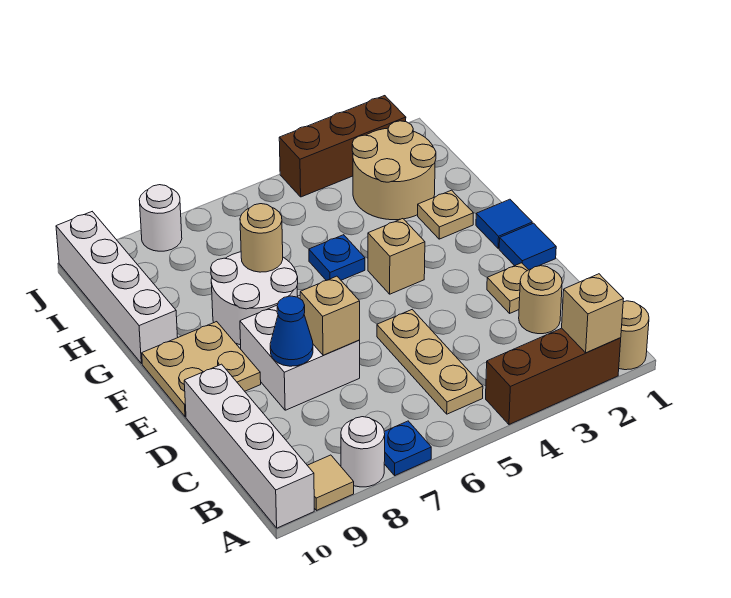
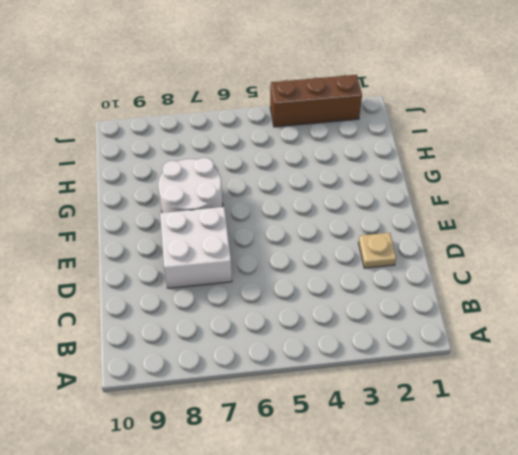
none -> tan round brick A1 level 1
none -> brown brick A2:A4 level 1
none -> blue plate A7 level 1

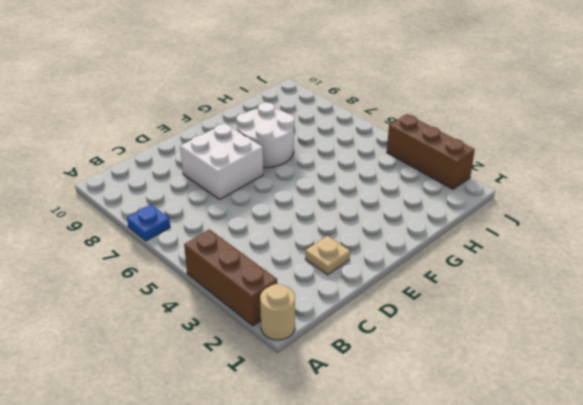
none -> white round brick A8 level 1
none -> tan tile A9 level 1
none -> white brick A10:D10 level 1

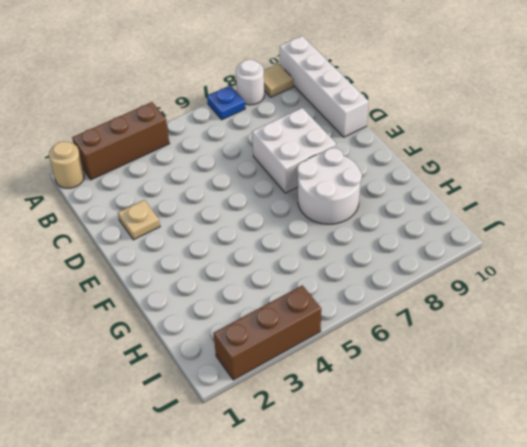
none -> tan plate B5:D5 level 1
none -> tan round brick C2 level 1
none -> blue tile E1 level 1

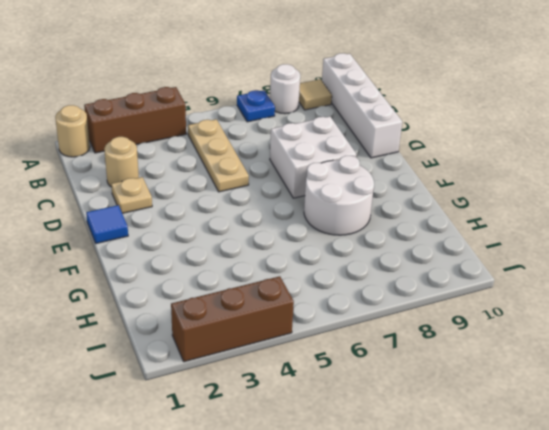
none -> tan plate E9:F10 level 1
none -> blue tile F1 level 1
none -> tan brick F4 level 1

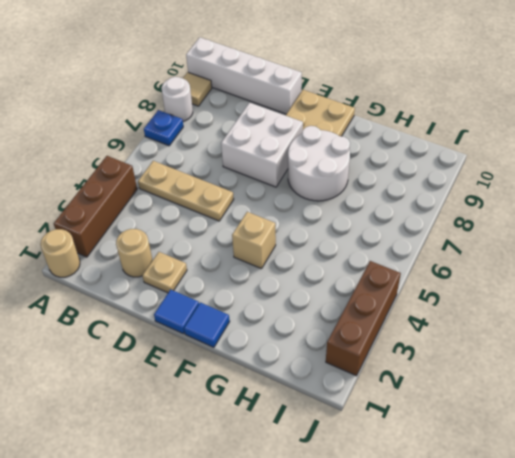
none -> tan plate G2 level 1
none -> blue plate G5 level 1
none -> white brick G10:J10 level 1

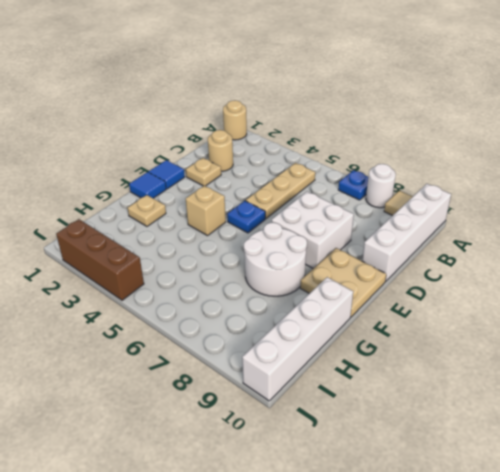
blue plate E5 level 1 -> blue plate G5 level 1
none -> brown brick A2:A4 level 1
none -> tan round brick H2:I3 level 1
none -> white round brick J8 level 1

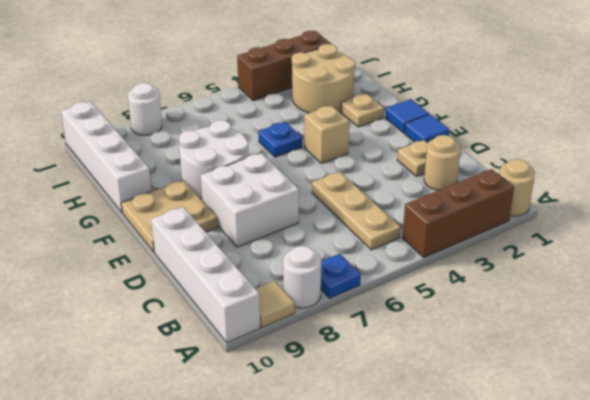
none -> tan brick A2 level 2
none -> tan brick D7 level 2
none -> blue cone D8 level 2

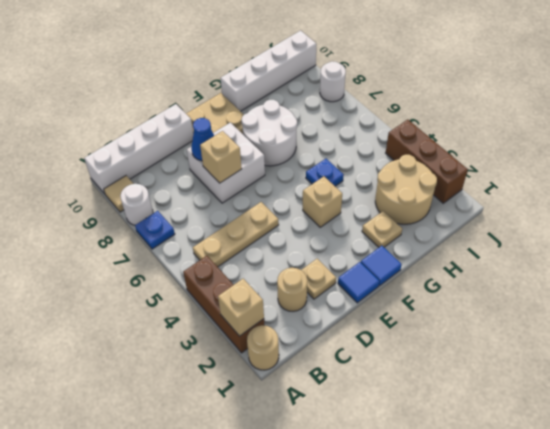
none -> tan round brick G7 level 2

